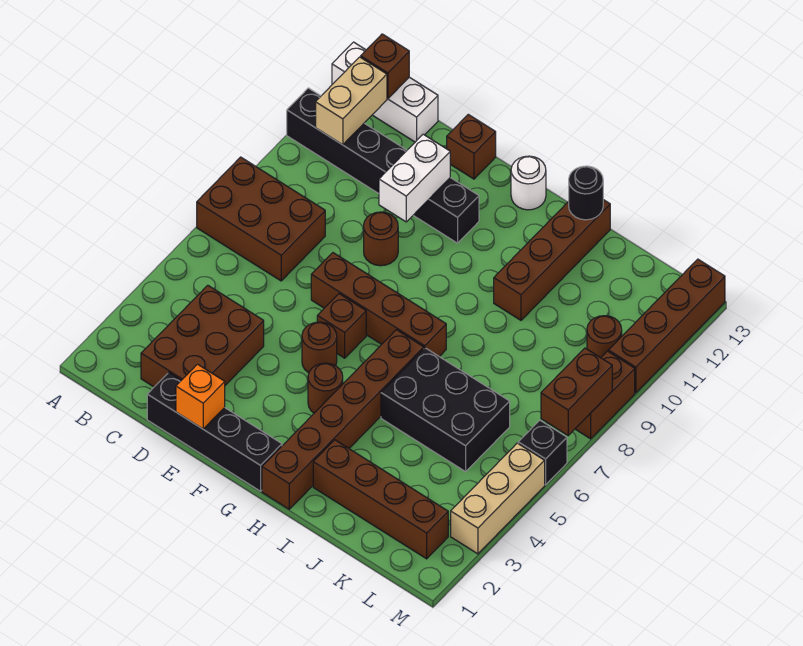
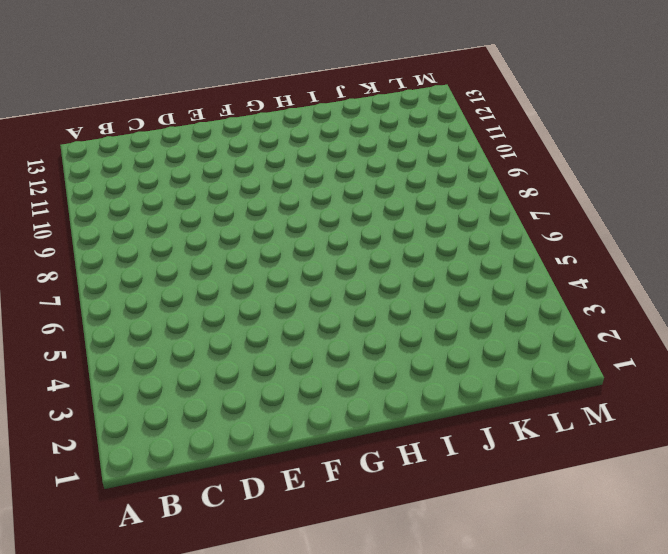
none -> brown brick A7:C8 level 1
none -> black brick A11:F11 level 1
none -> white brick A13:C13 level 1

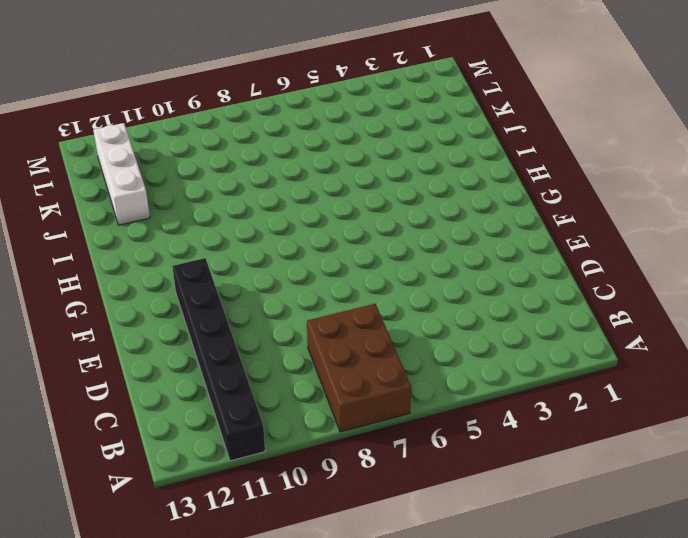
white brick J12:L12 level 1 -> white brick A13:C13 level 1
none -> brown brick C2:D4 level 1
none -> black brick D1:G1 level 1
none -> brown brick E7:H7 level 1

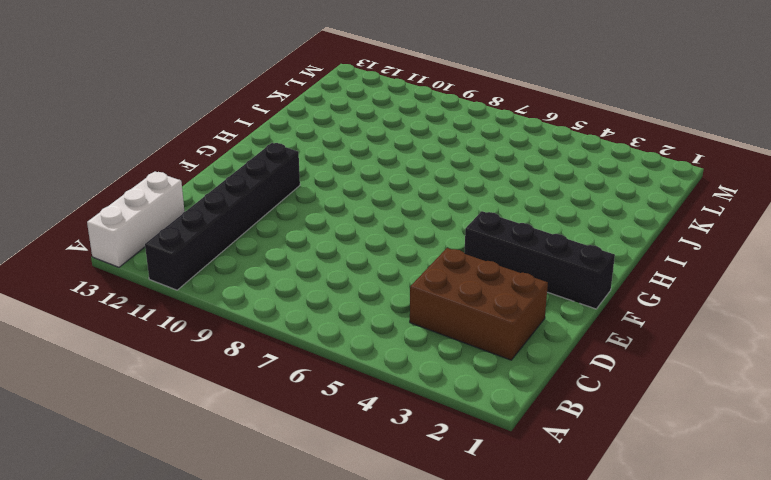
black brick F1:F4 level 1 -> black brick D1:G1 level 1
none -> brown brick A7:C8 level 1
none -> brown brick E7:H7 level 1
none -> brown round brick E9 level 1

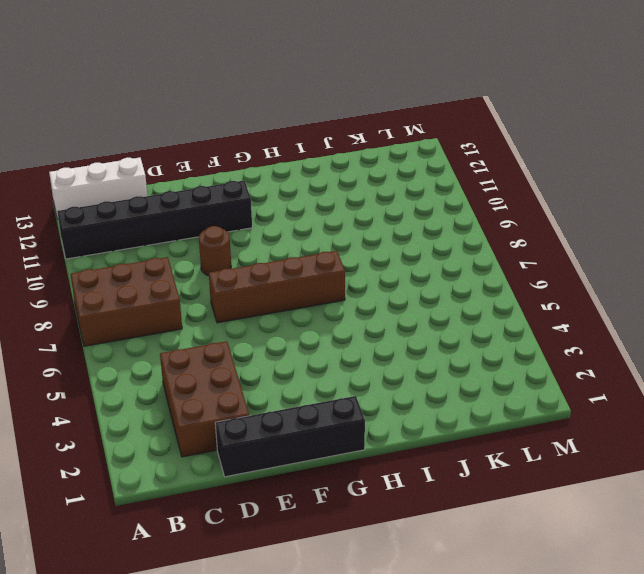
none -> brown brick E13 level 1
none -> brown round brick F5 level 1
none -> brown brick F6 level 1

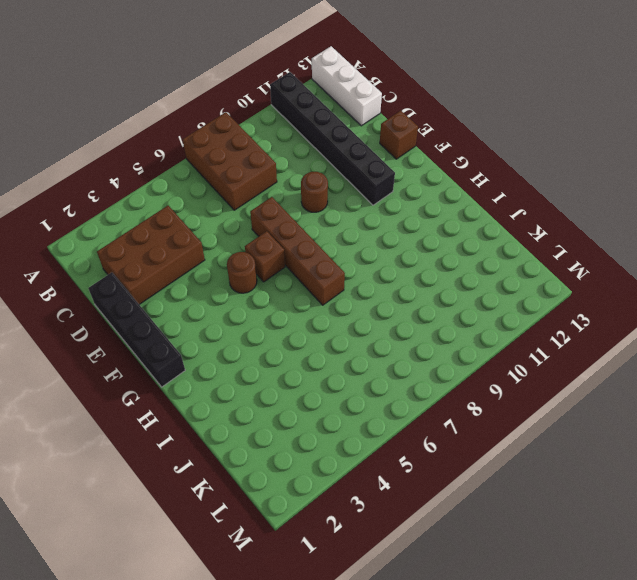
none -> brown round brick G4 level 1
none -> white round brick G13 level 1
none -> brown brick H1:H6 level 1

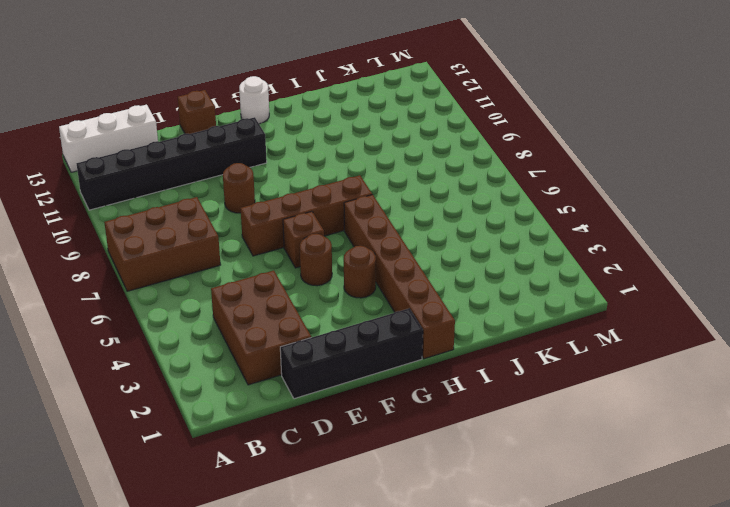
none -> brown brick I2:L2 level 1
none -> black brick I5:K6 level 1
none -> brown brick I10:I13 level 1

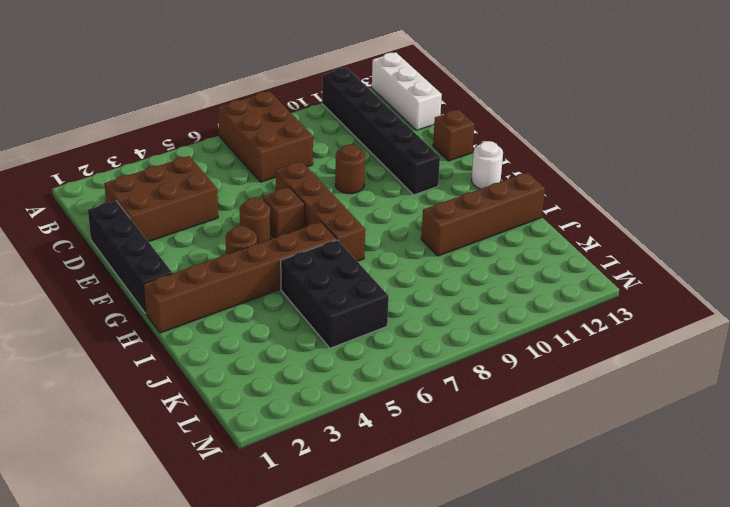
none -> brown brick I2:L2 level 1
none -> brown round brick L10 level 1
none -> tan brick M3:M5 level 1

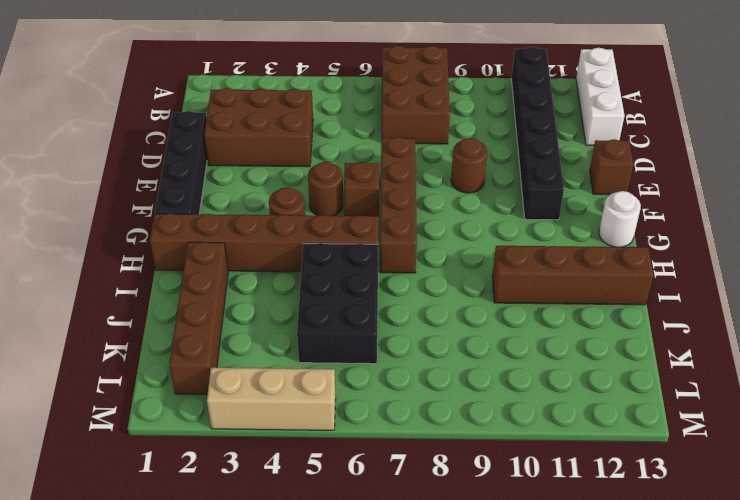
none -> brown round brick L10 level 1
none -> black brick M6 level 1
none -> brown brick M8:M9 level 1

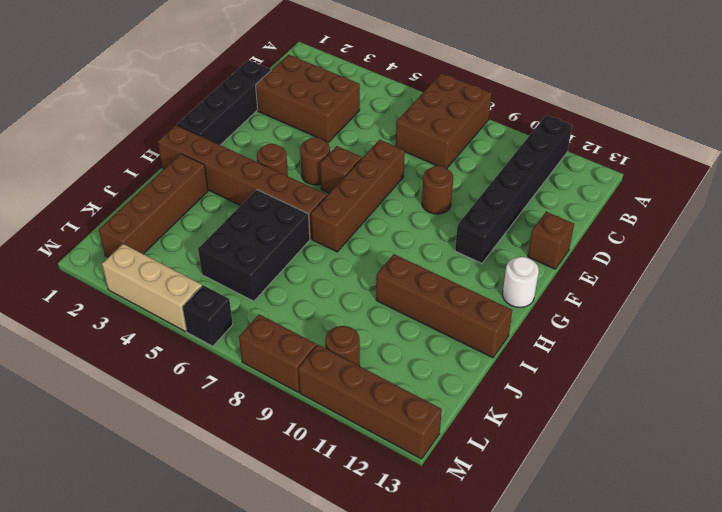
none -> white brick A13:C13 level 1
none -> tan brick B11:B12 level 2
none -> brown brick B13 level 2

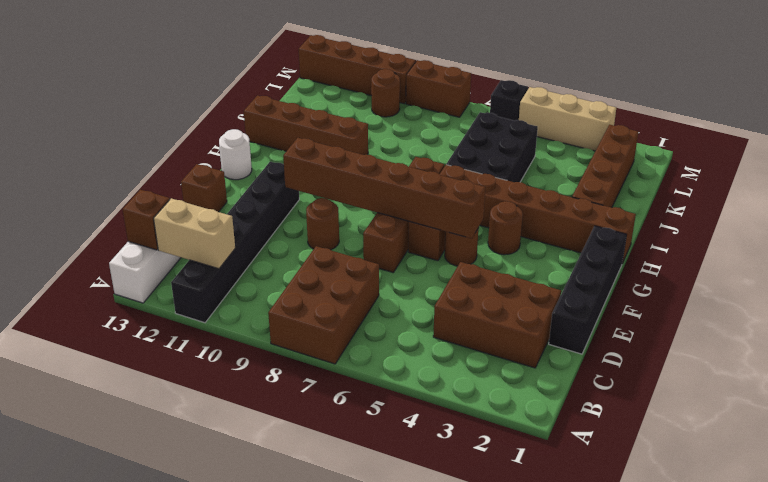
brown brick F5:F10 level 2 -> none
none -> orange brick E1 level 2
none -> white brick E10:E11 level 2
none -> black round brick I13 level 2

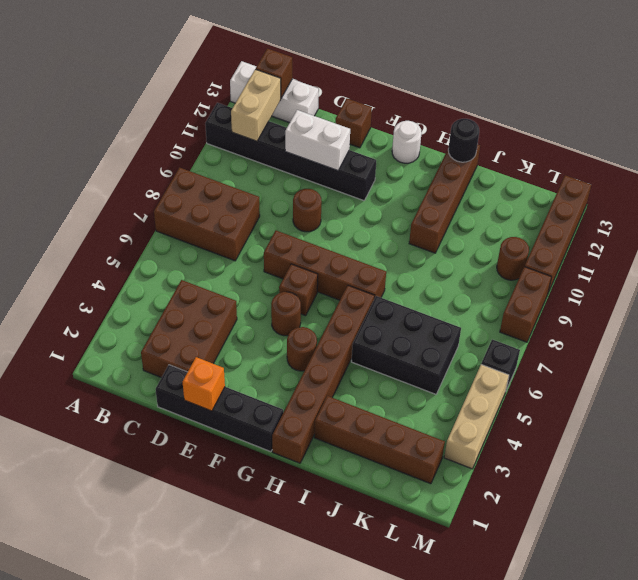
white brick D11:E11 level 2 -> white brick E10:E11 level 2
none -> brown brick M7:M8 level 2

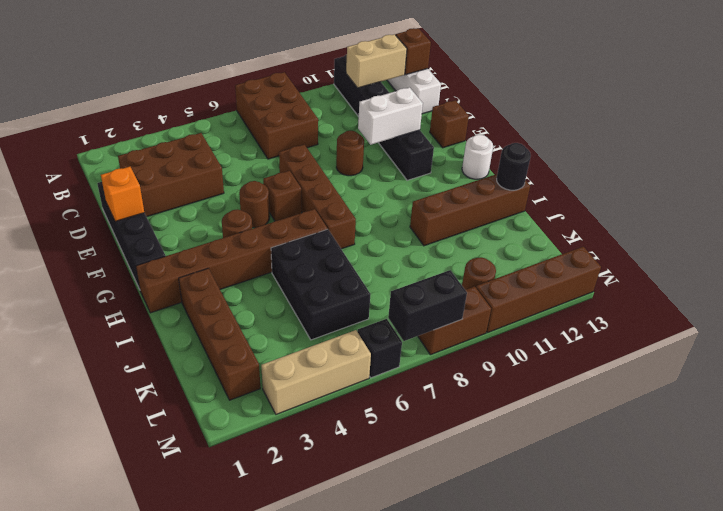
black brick M7:M8 level 2 -> brown brick M7:M8 level 2

